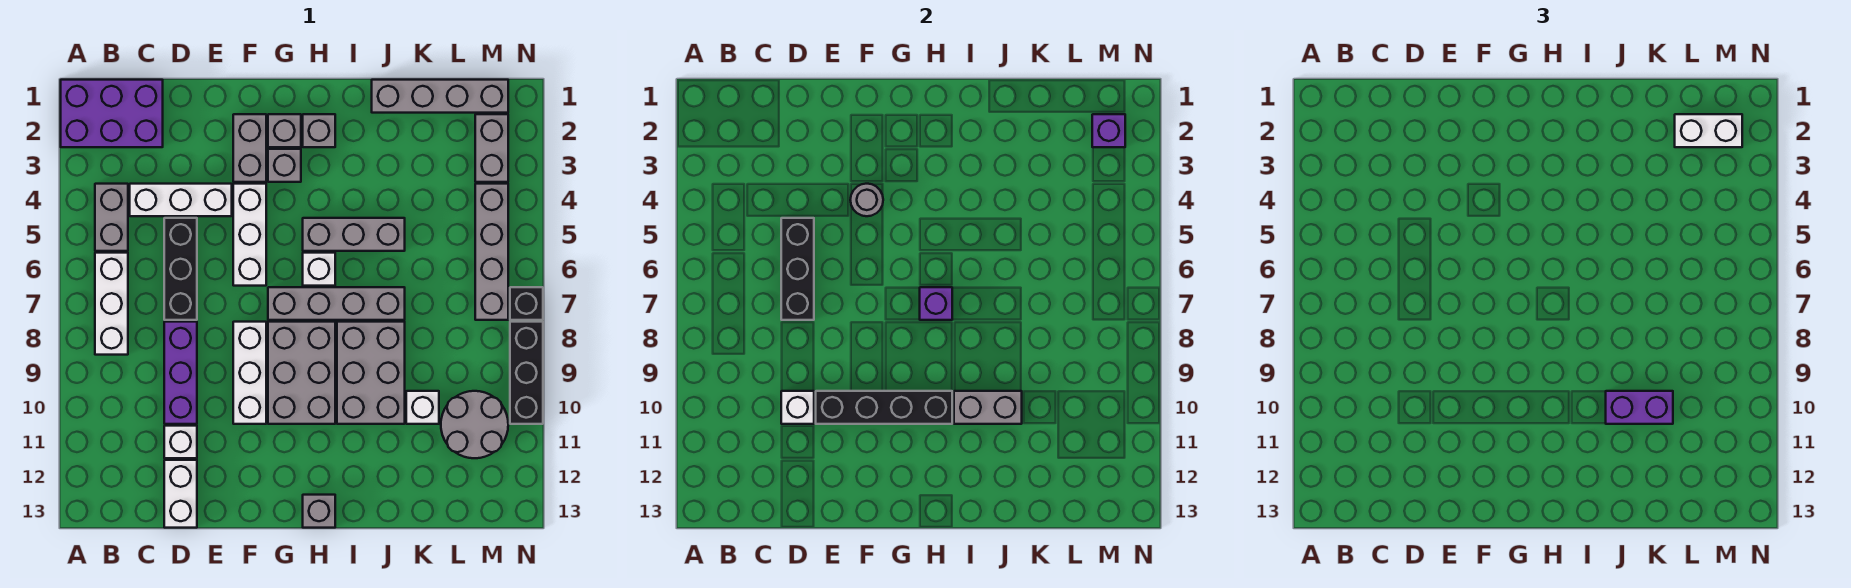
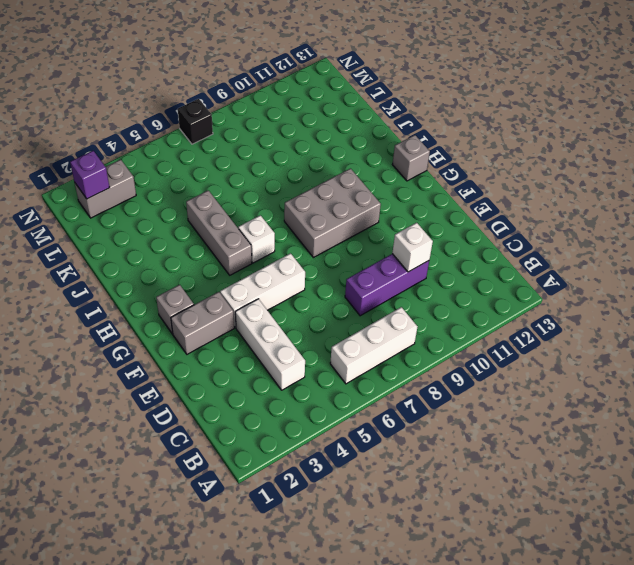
none -> purple brick A1:C2 level 1
none -> grey brick B4:B5 level 1
none -> black brick D5:D7 level 1
none -> white brick D11 level 1

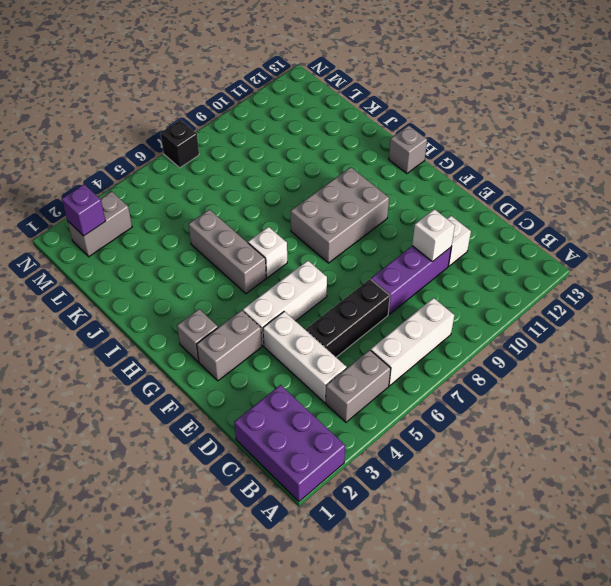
none -> white brick D12:D13 level 1
none -> white brick F8:F10 level 1
none -> grey brick G3 level 1
none -> grey brick G7:J7 level 1

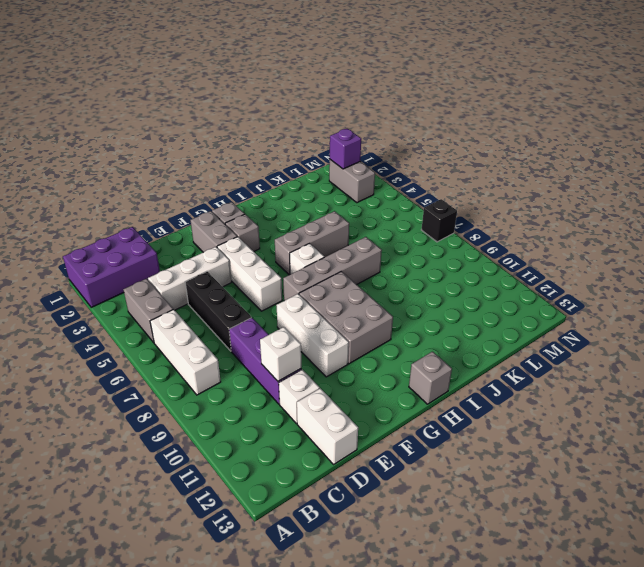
none -> grey brick H2 level 1
none -> grey brick I8:J10 level 1
none -> grey brick J1:M1 level 1
none -> white brick K10 level 1

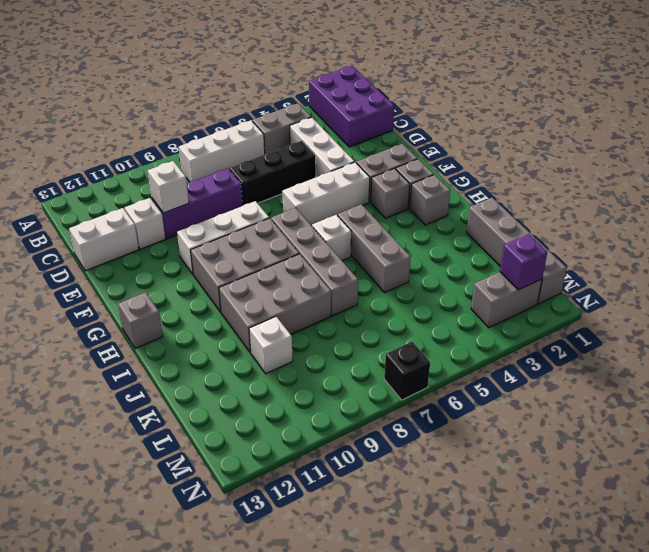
none -> grey round brick L10:M11 level 1
none -> grey brick M4:M7 level 1
none -> black brick N8:N10 level 1
none -> black brick D5:D7 level 2

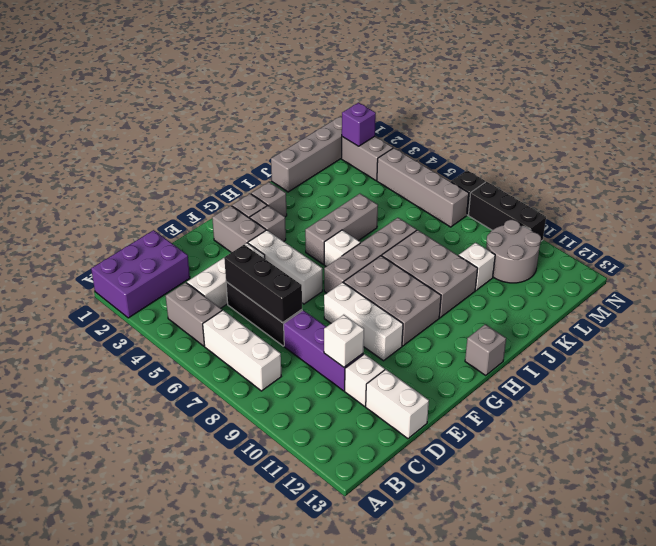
none -> black brick E10:H10 level 2
none -> grey round brick F4 level 2
none -> purple brick H7 level 2
none -> grey brick I10:J10 level 2

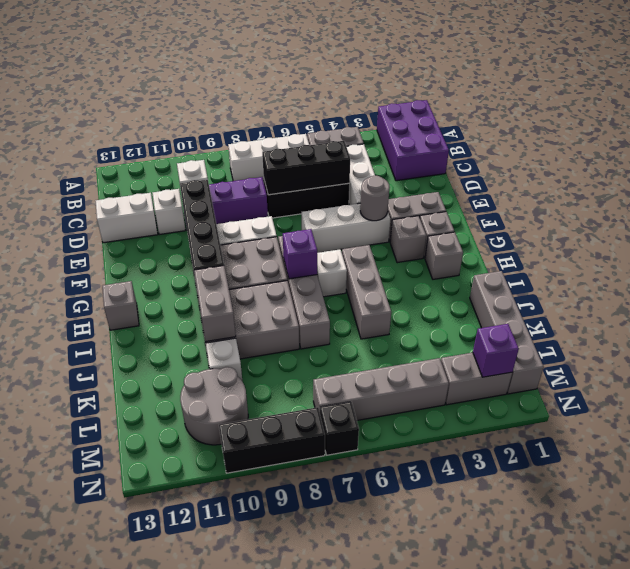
none -> purple brick J10:K10 level 3
none -> white brick L2:M2 level 3

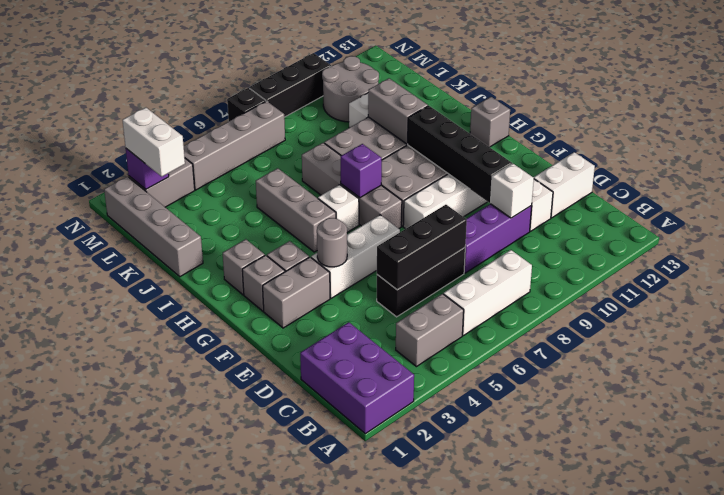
none -> white brick C4:E4 level 1
none -> purple brick J10:K10 level 3

